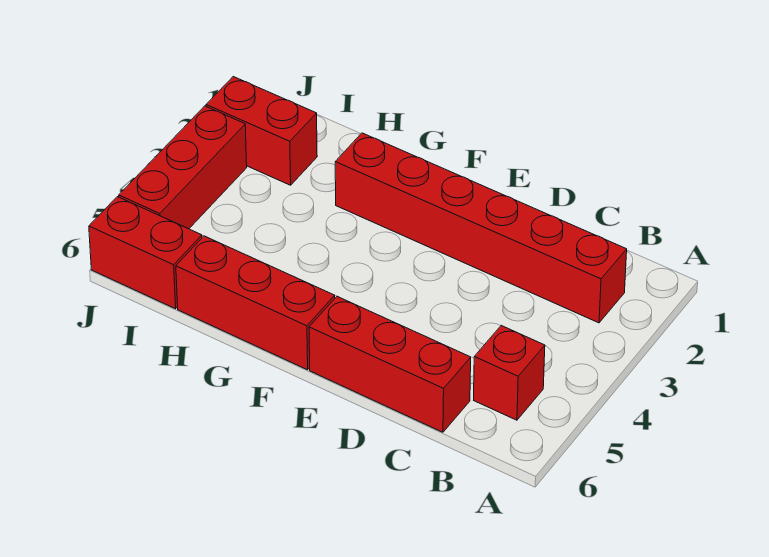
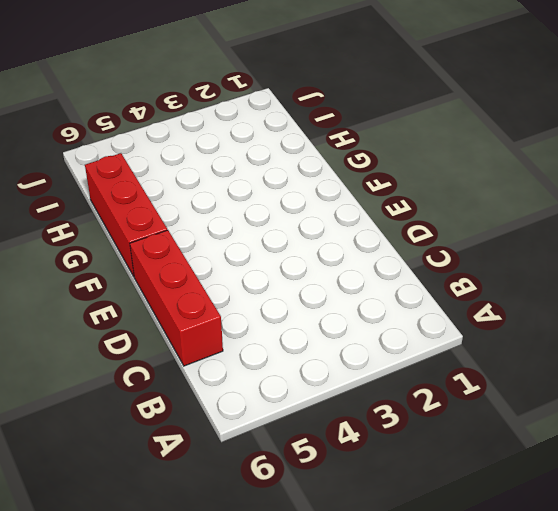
none -> red brick B2:G2 level 1
none -> red brick B5 level 1

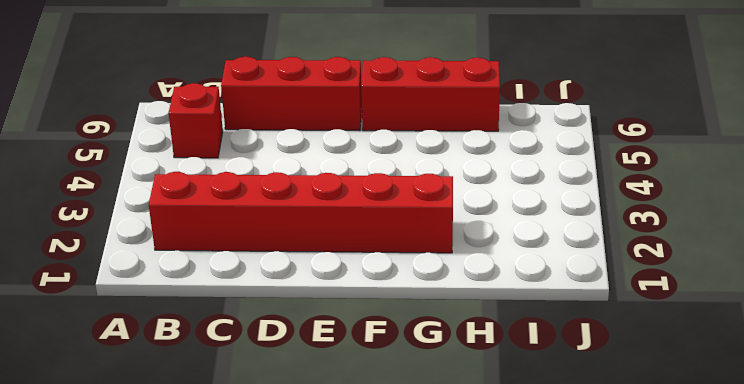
none -> red brick I2:J2 level 1
none -> red brick I6:J6 level 1

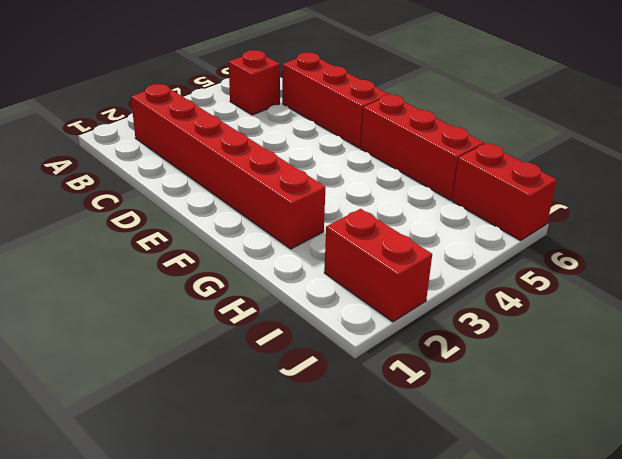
none -> red brick J3:J5 level 1

